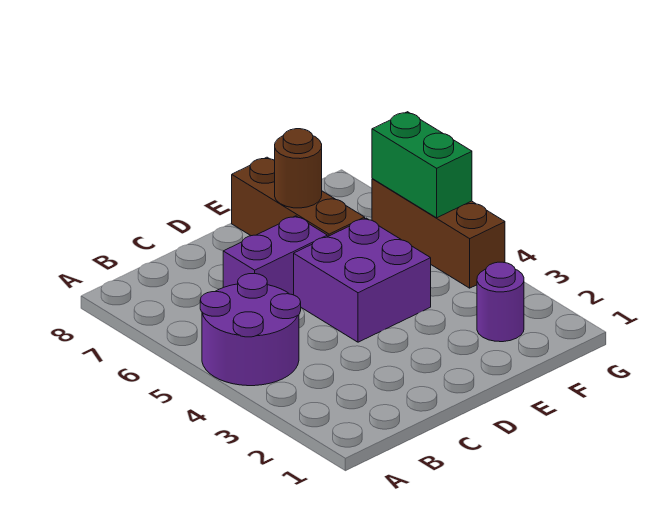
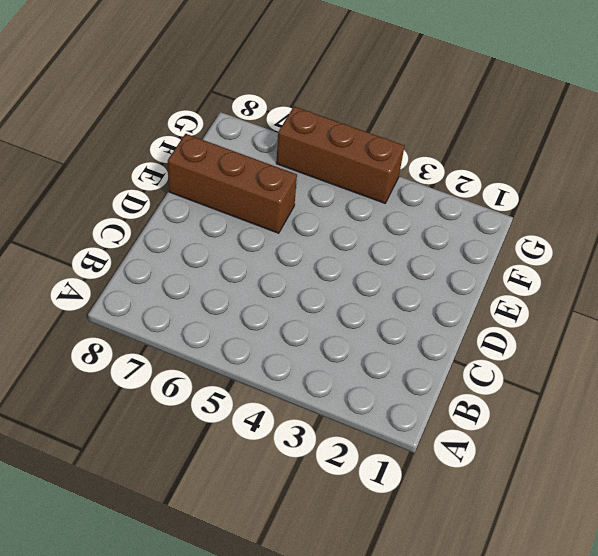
none -> purple round brick A4:B5 level 1
none -> purple brick C6:D6 level 1

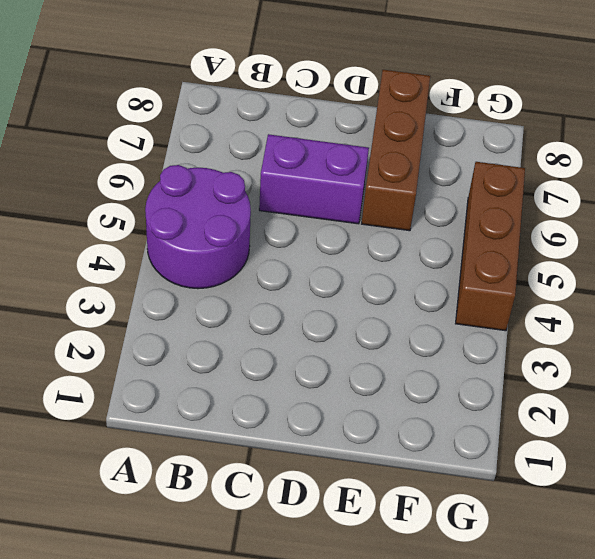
none -> purple brick D4:E5 level 1
none -> purple round brick F2 level 1

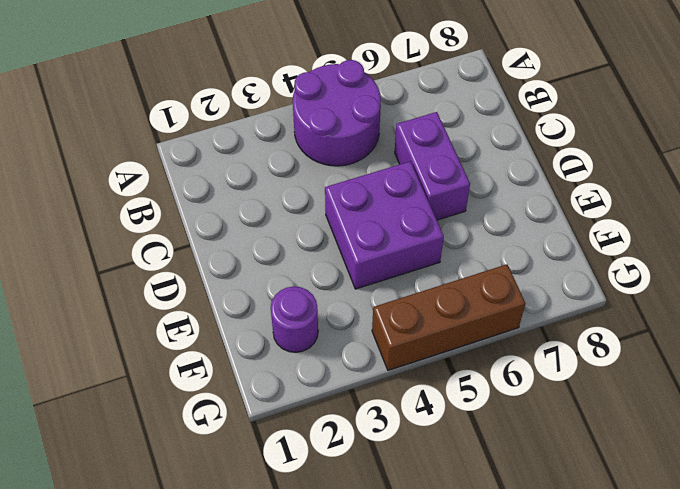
none -> brown brick E6:E8 level 1
none -> brown round brick E7 level 2

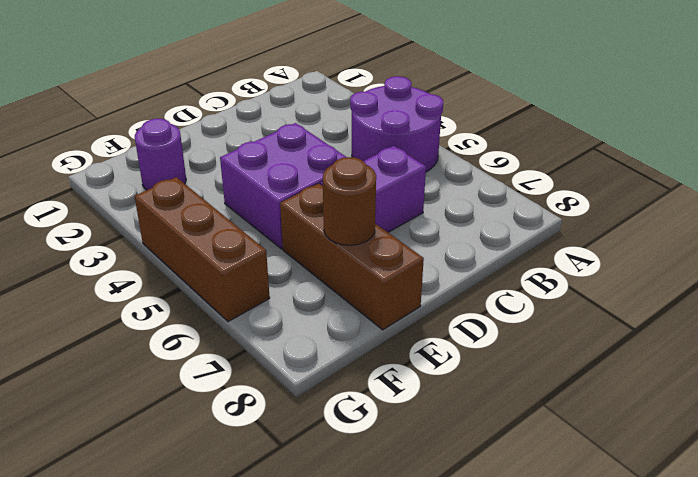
none -> green brick G5:G6 level 2

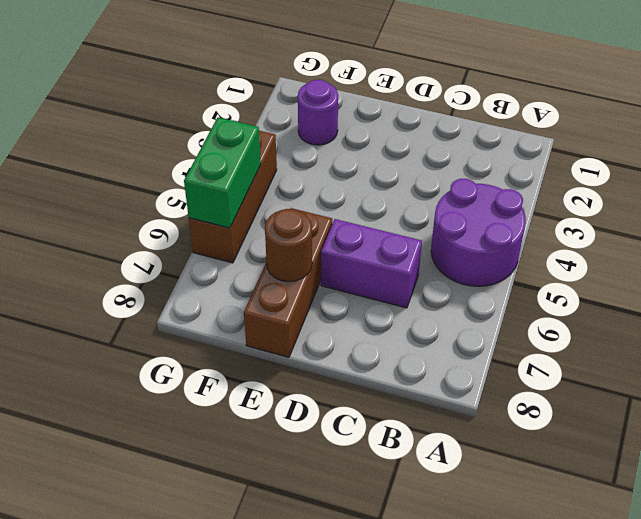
none -> purple brick D4:E5 level 1

